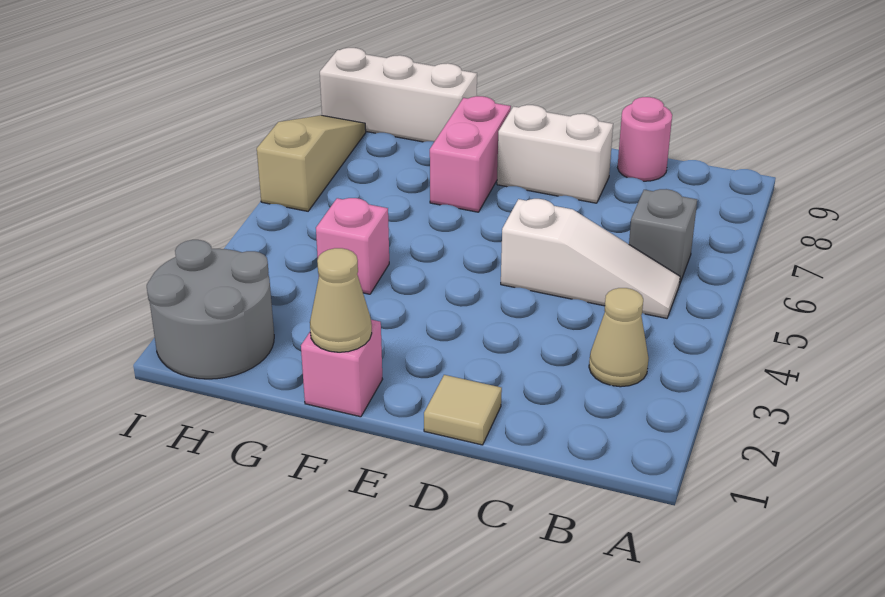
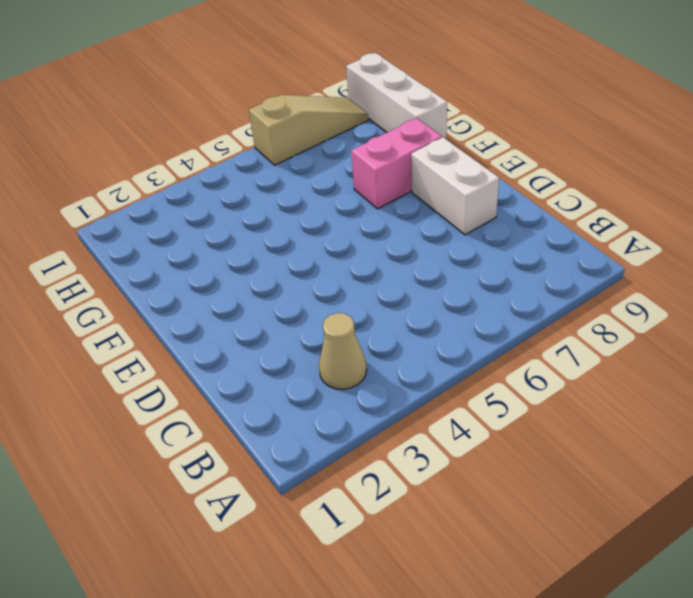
none -> white slope B5:D5 level 1 top D
none -> grey brick B6 level 1
none -> pink round brick C9 level 1

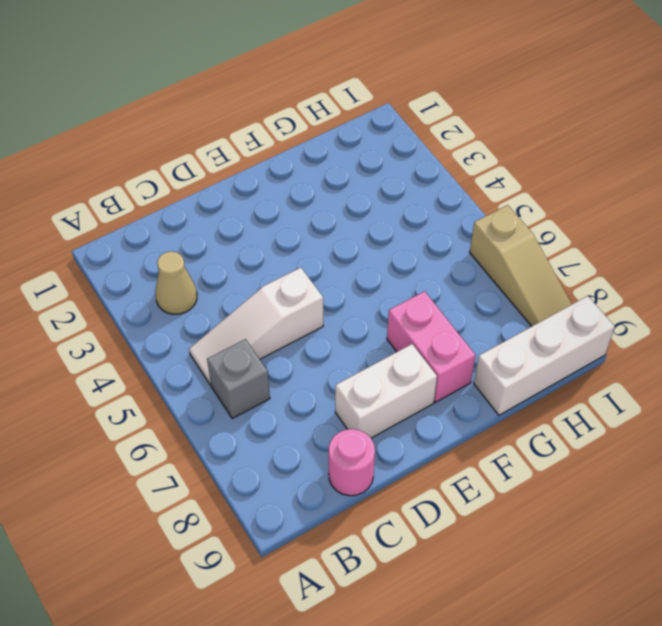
none -> tan tile D1 level 1
none -> pink brick F1 level 1
none -> pink brick G4 level 1

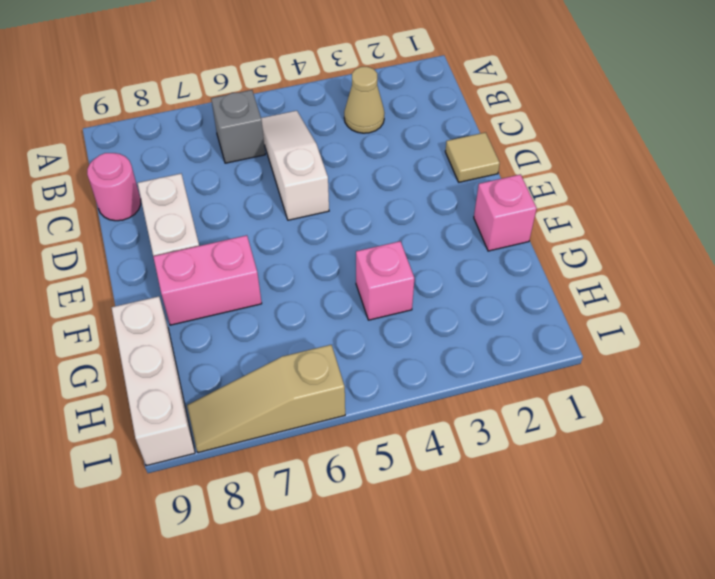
none -> grey round brick H1:I2 level 1
none -> tan cone F1 level 2

